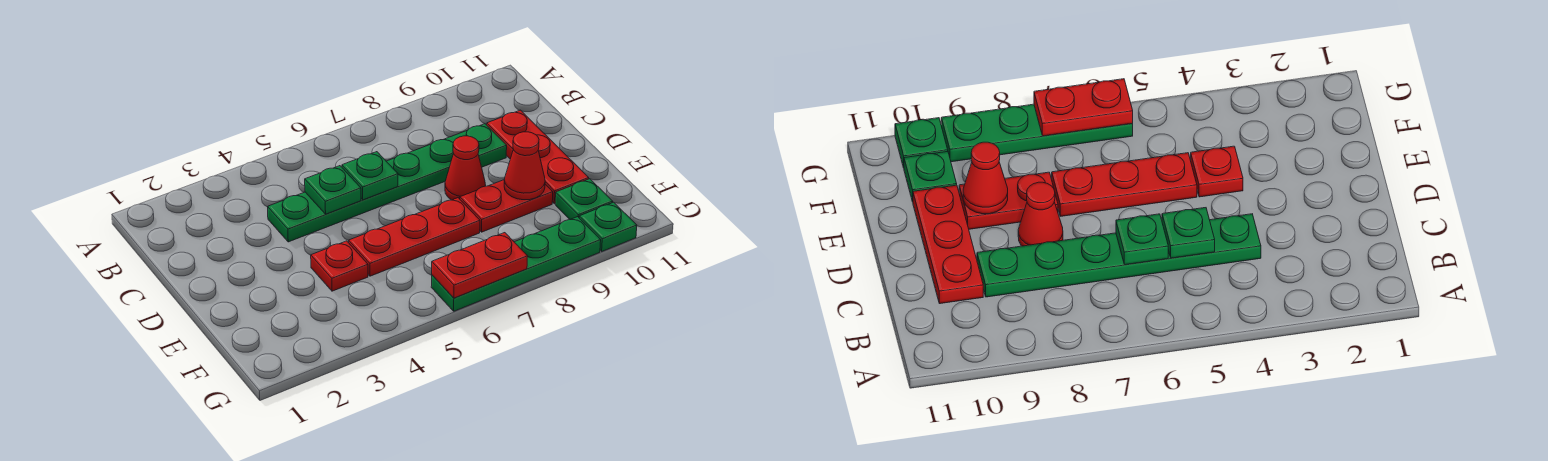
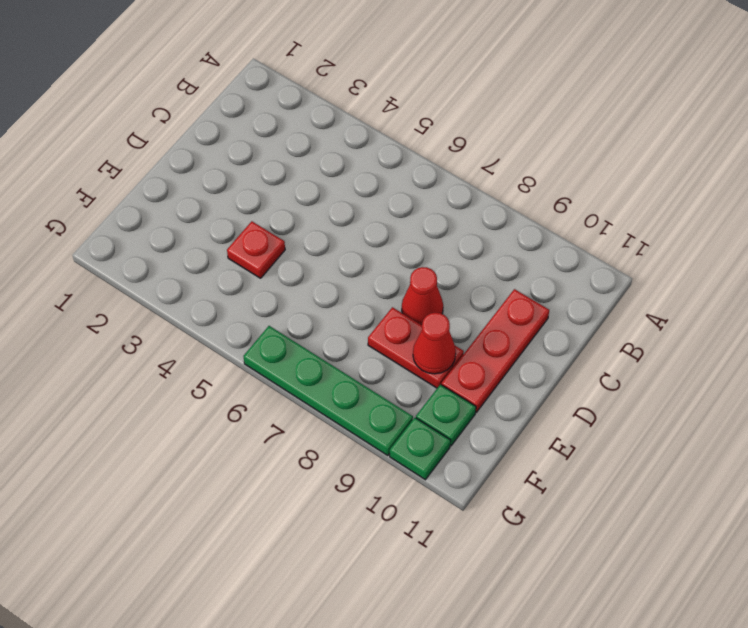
none -> green plate C4:C9 level 1
none -> red plate E5:E7 level 1
none -> green plate C5 level 2

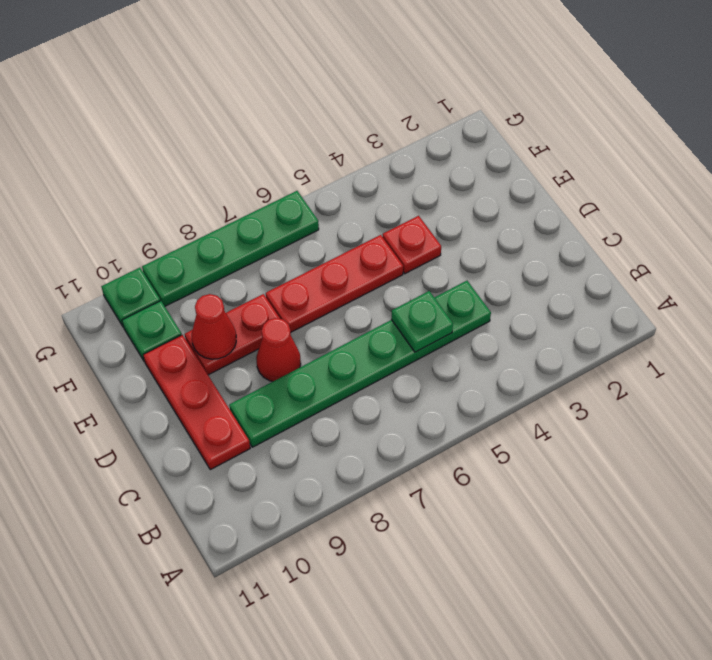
none -> green plate C6 level 2
none -> red plate G6:G7 level 2

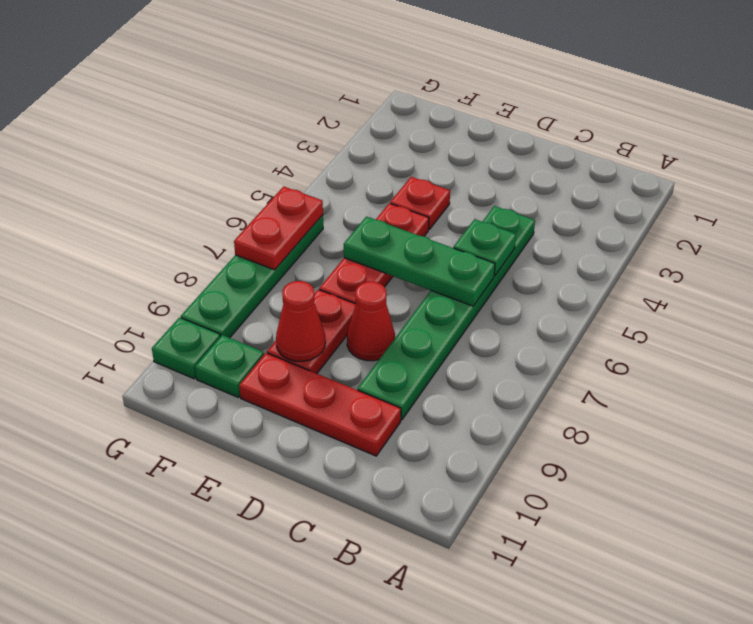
green plate C6:E6 level 2 -> green plate C6 level 2

